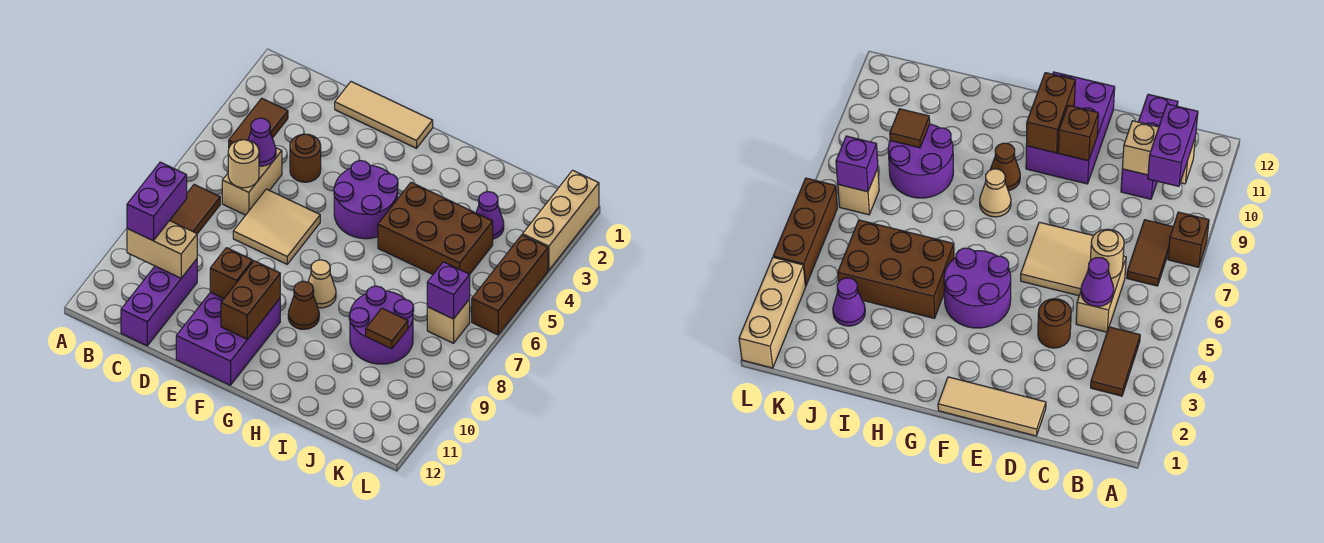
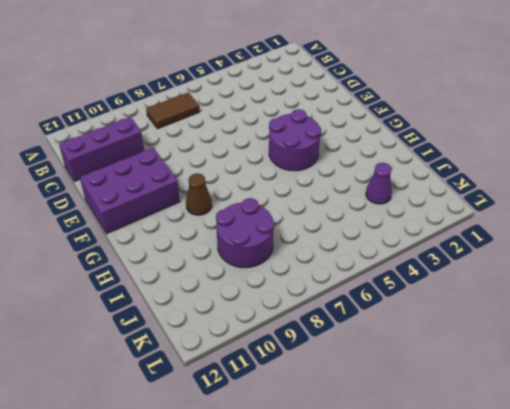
none -> brown brick A8 level 1
none -> brown tile B3:B4 level 1
none -> tan brick C5:C6 level 1

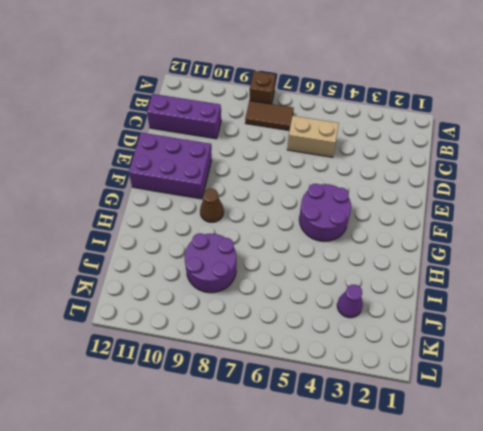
none -> brown tile B3:B4 level 1
none -> tan tile D1:F1 level 1
none -> brown round brick D4 level 1

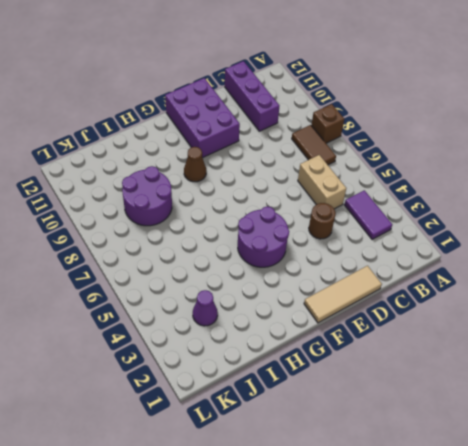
purple tile B3:B4 level 1 -> brown tile B3:B4 level 1
none -> tan tile D6:E7 level 1
none -> tan cone G8 level 1
none -> brown brick H4:J5 level 1

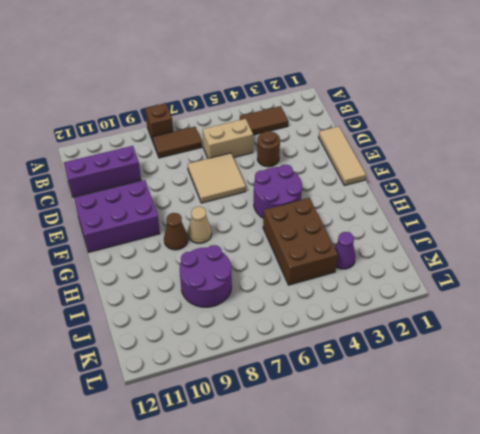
none -> tan brick K7 level 1
none -> tan brick L1:L3 level 1
none -> brown brick L4:L6 level 1

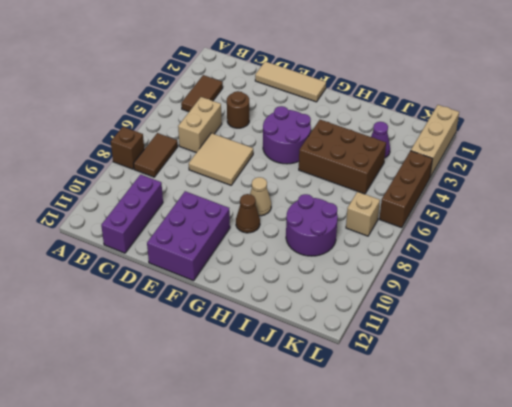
none -> tan brick B10:C10 level 2
none -> purple cone C5 level 2
none -> tan round brick C6 level 2

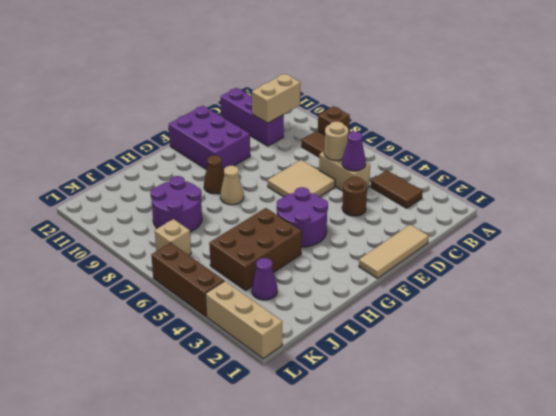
none -> brown brick E10 level 2
none -> brown brick F10:F11 level 2
none -> brown tile J9 level 2

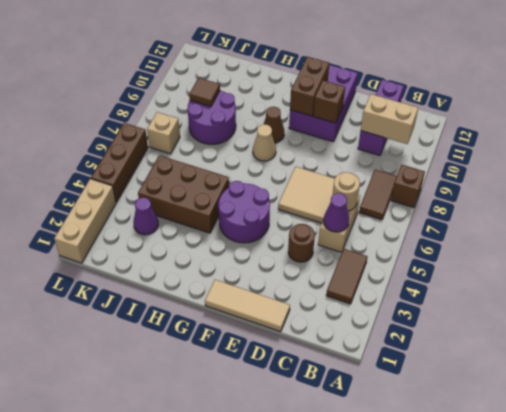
none -> purple brick K7 level 2
none -> purple brick B9:B10 level 3

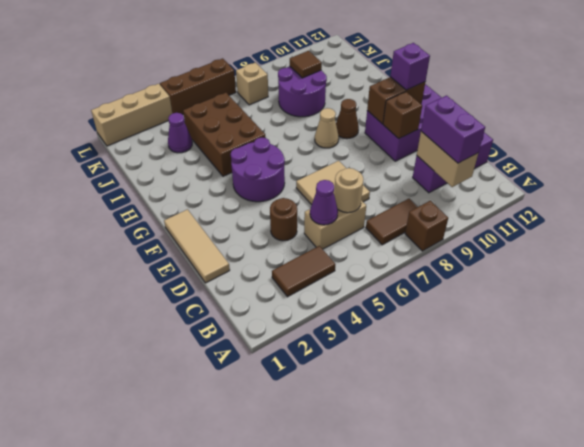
purple brick B10:C10 level 3 -> purple brick B9:B10 level 3
purple brick F11 level 3 -> purple brick K7 level 2

